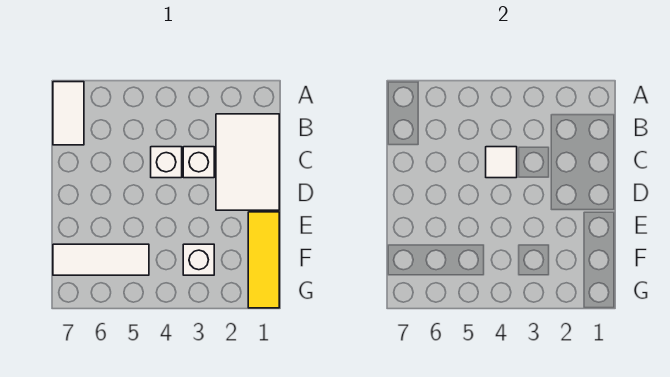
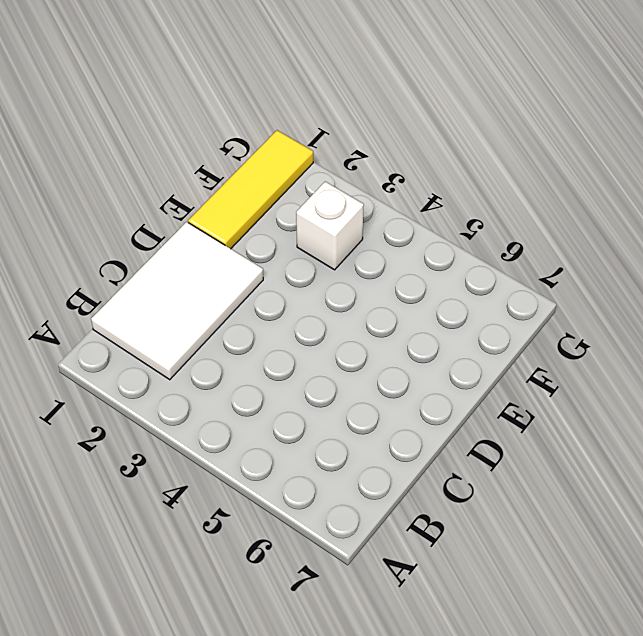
none -> white tile A7:B7 level 1
none -> white brick C3 level 1

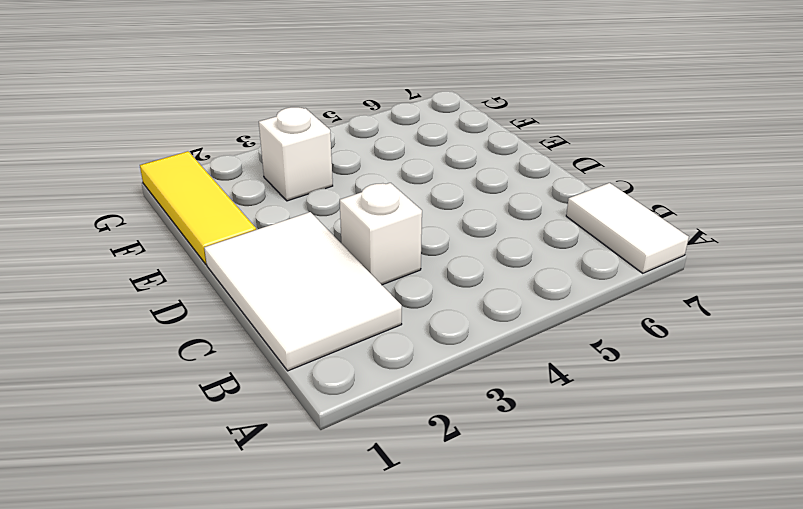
none -> white brick C4 level 1
none -> white tile F5:F7 level 1

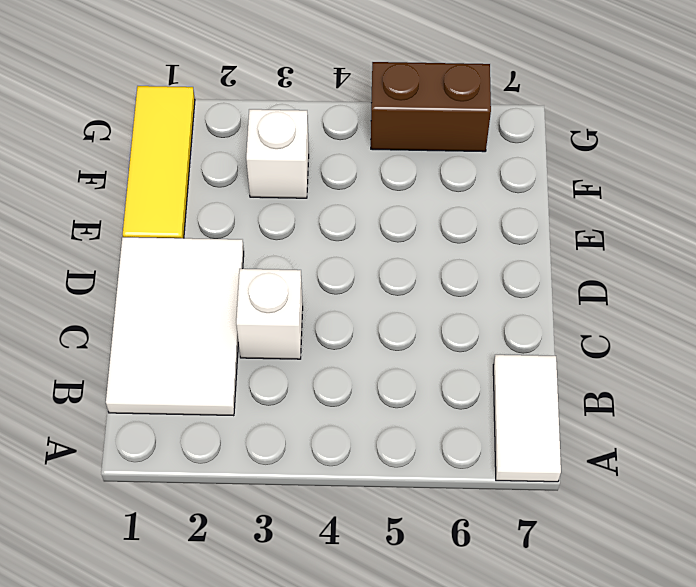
brown brick G5:G6 level 1 -> none
none -> white brick C4 level 1
none -> white tile F5:F7 level 1

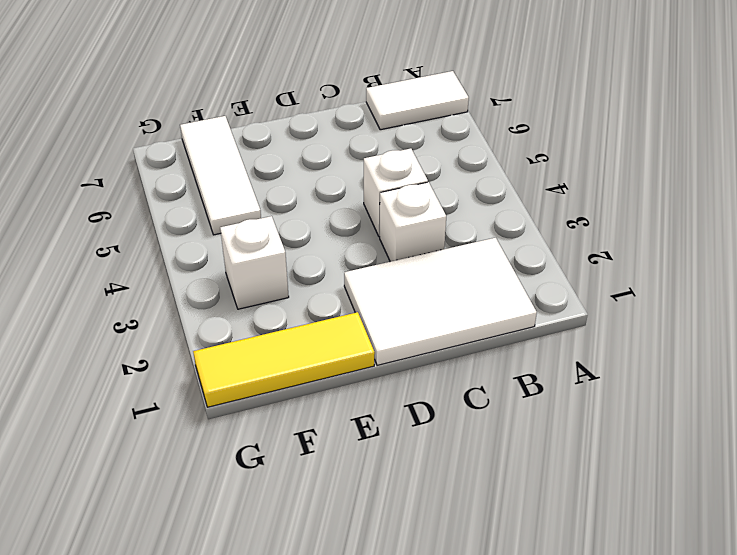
none -> white tile C4 level 2

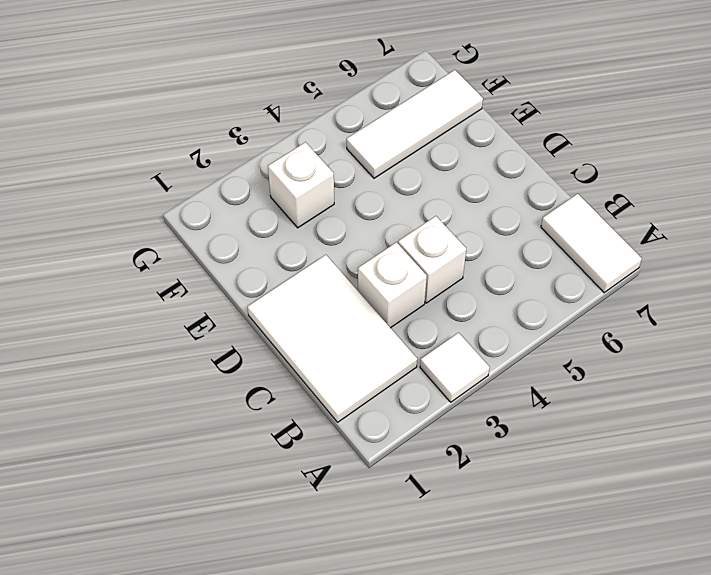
white tile A3 level 1 -> white tile C4 level 2
none -> yellow tile E1:G1 level 1

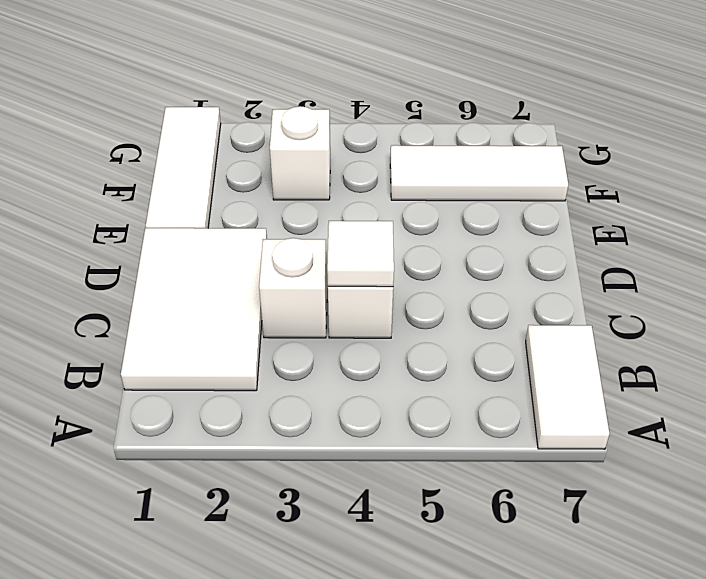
white tile E1:G1 level 1 -> yellow tile E1:G1 level 1

